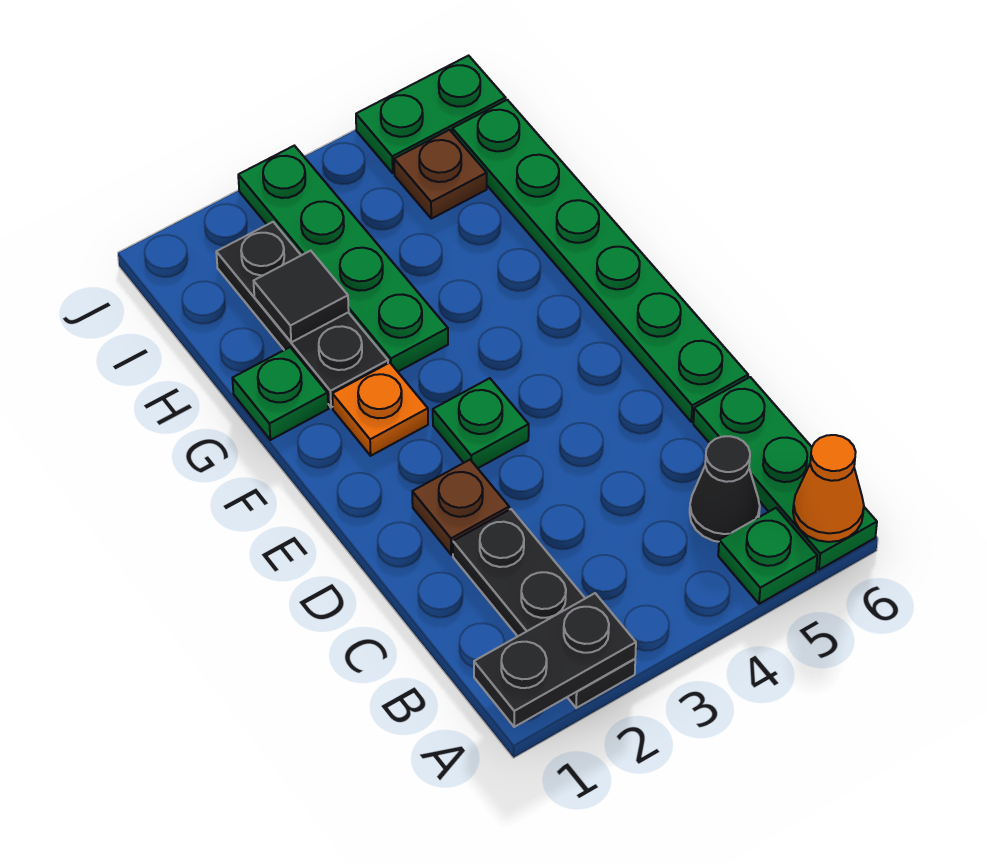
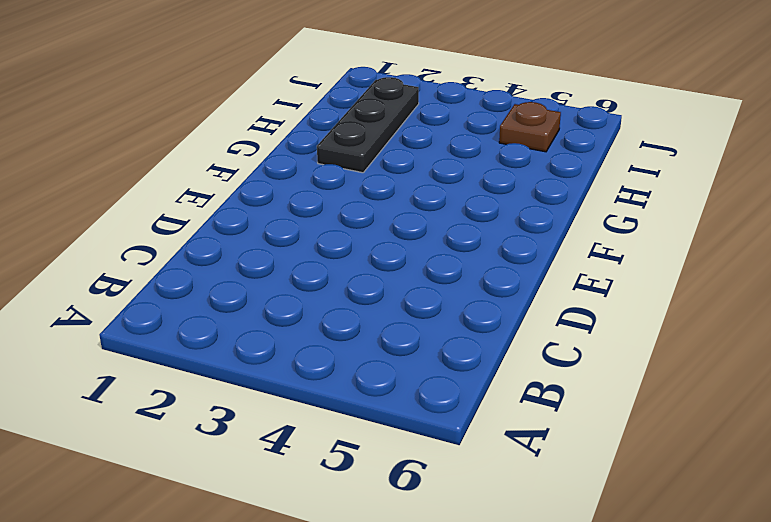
none -> black plate A2:C2 level 1
none -> green plate A5 level 1
none -> green plate A6:C6 level 1

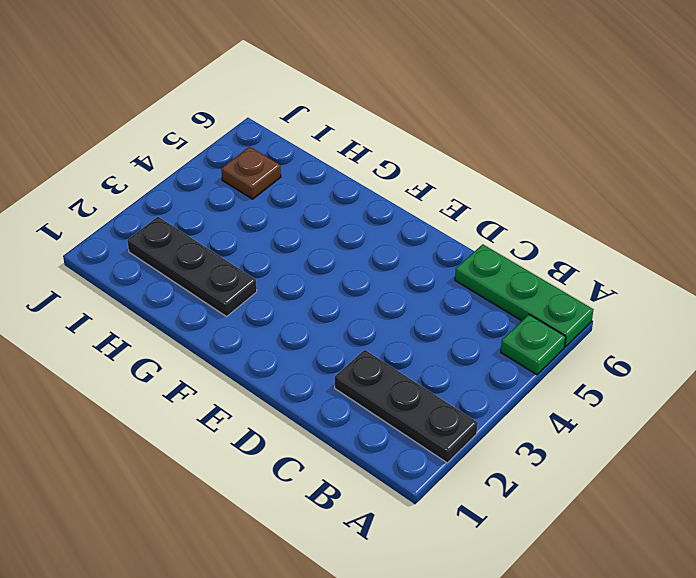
none -> black cone B5 level 1
none -> brown plate D2 level 1
none -> green plate D6:I6 level 1

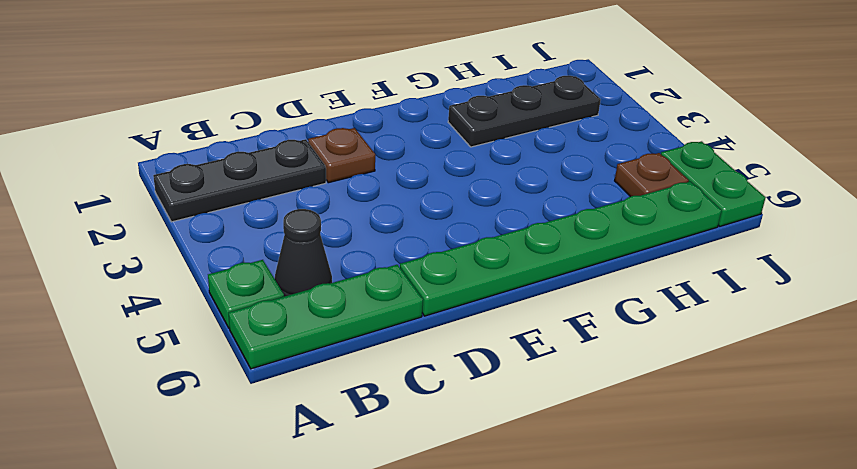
none -> green plate E3 level 1
none -> orange plate F2 level 1
none -> green plate G1 level 1

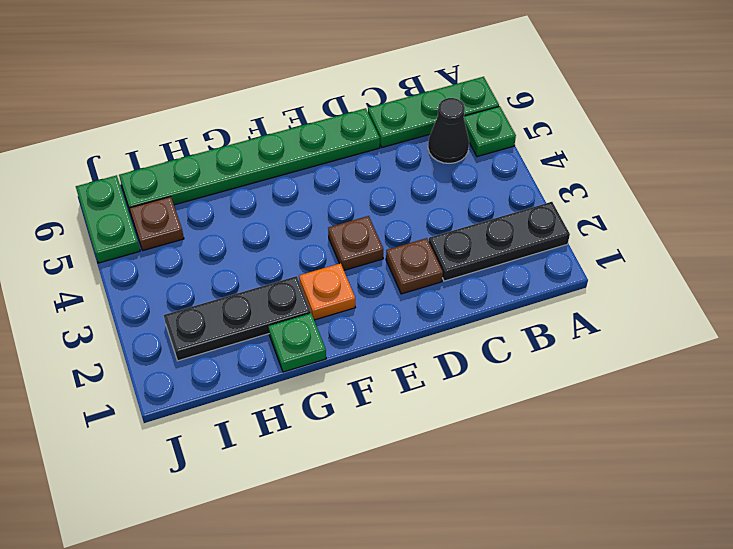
brown plate E3 level 1 -> green plate E3 level 1
none -> green plate G3:J3 level 1
none -> black plate A1:A2 level 2
none -> orange cone A6 level 2

